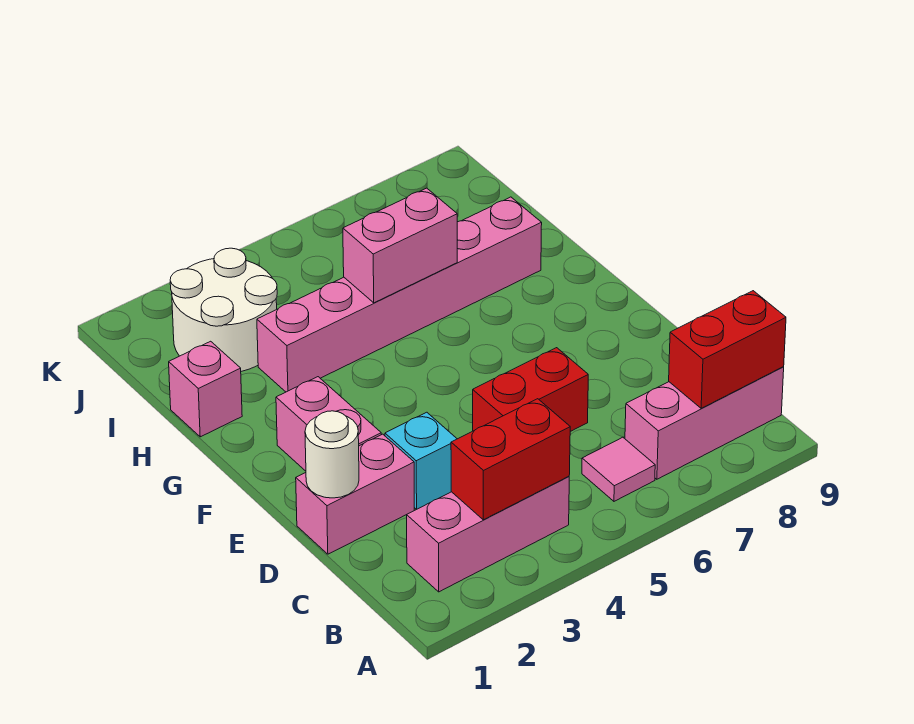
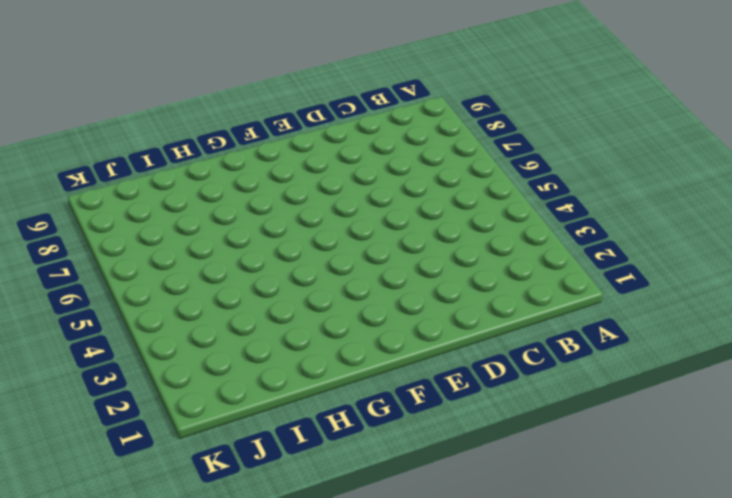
none -> pink brick B2:B4 level 1
none -> pink tile B6 level 1
none -> pink brick B7:B9 level 1

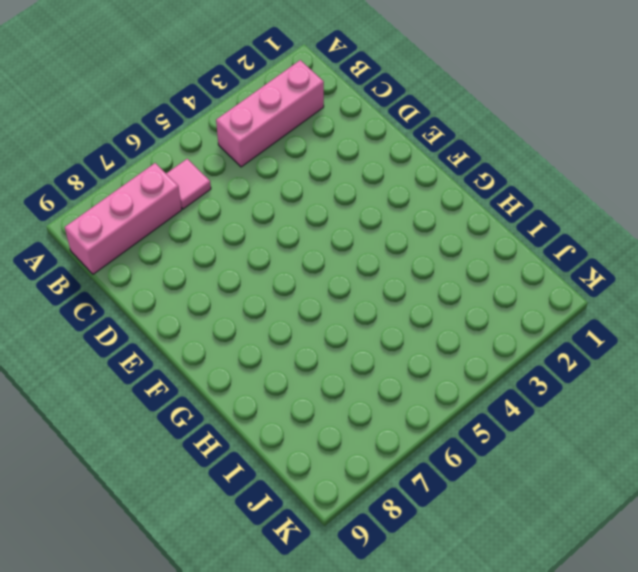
none -> pink brick D1:D2 level 1
none -> cyan brick D3 level 1
none -> red brick D5:D6 level 1

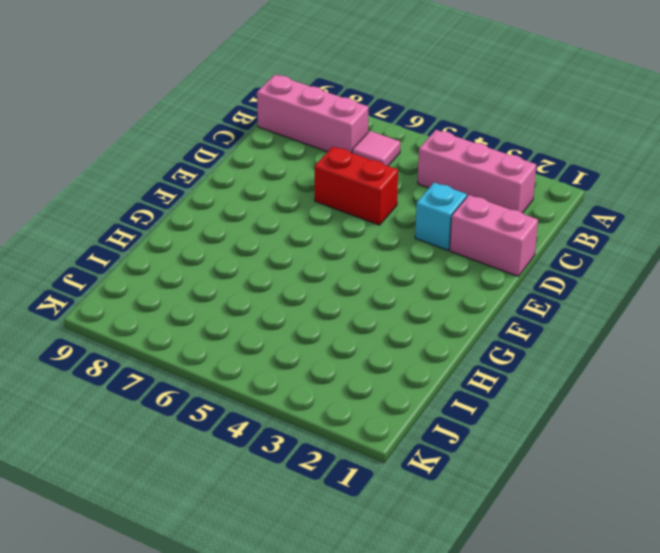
none -> pink brick E2:F2 level 1
none -> pink brick H1 level 1
none -> pink brick H3:H8 level 1

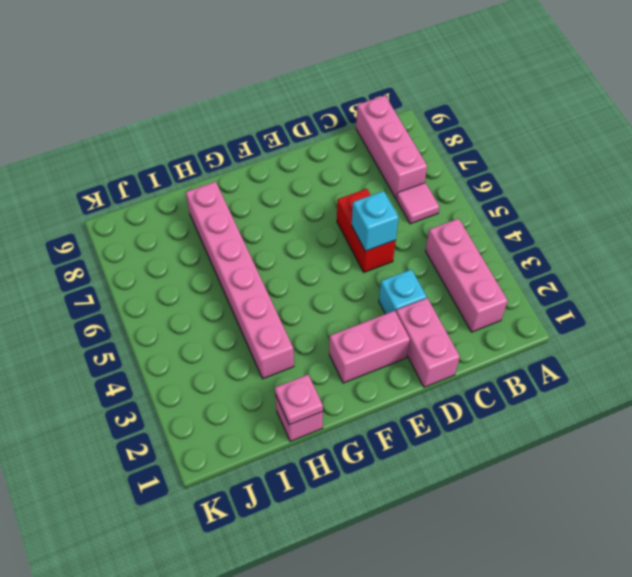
cyan brick D5 level 2 -> none
pink plate H1 level 2 -> none
none -> white round brick I2:J3 level 1
none -> red brick B3:B4 level 2
none -> red brick B8:B9 level 2

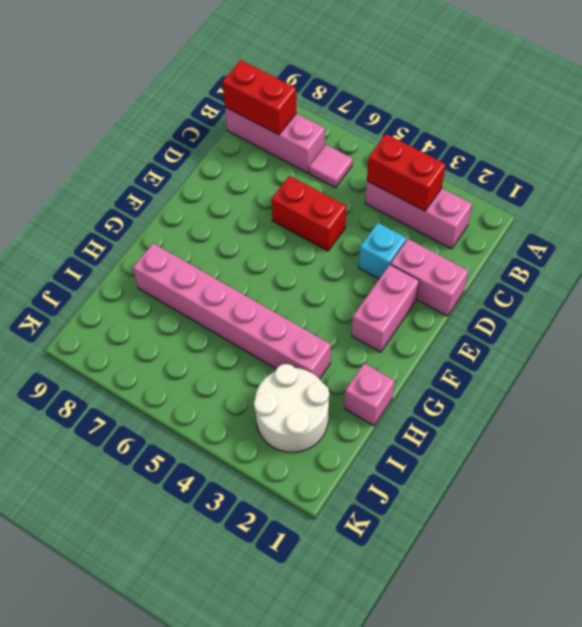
none -> white round brick D1 level 2
none -> pink brick H5:H6 level 2

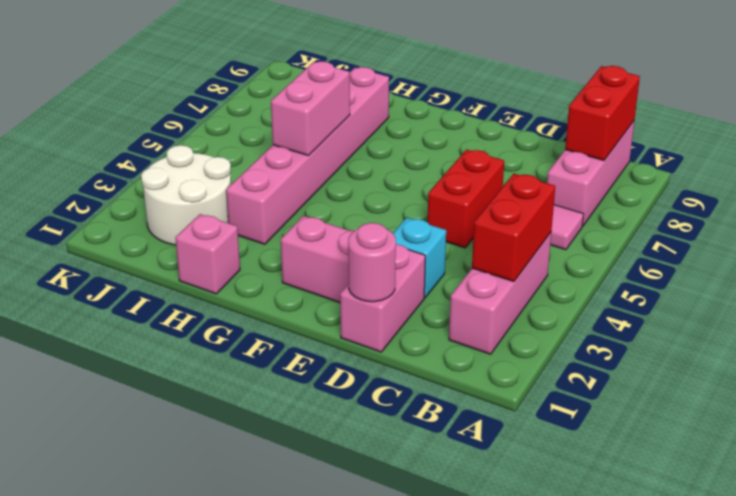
pink round brick D1 level 2 -> white round brick D1 level 2

